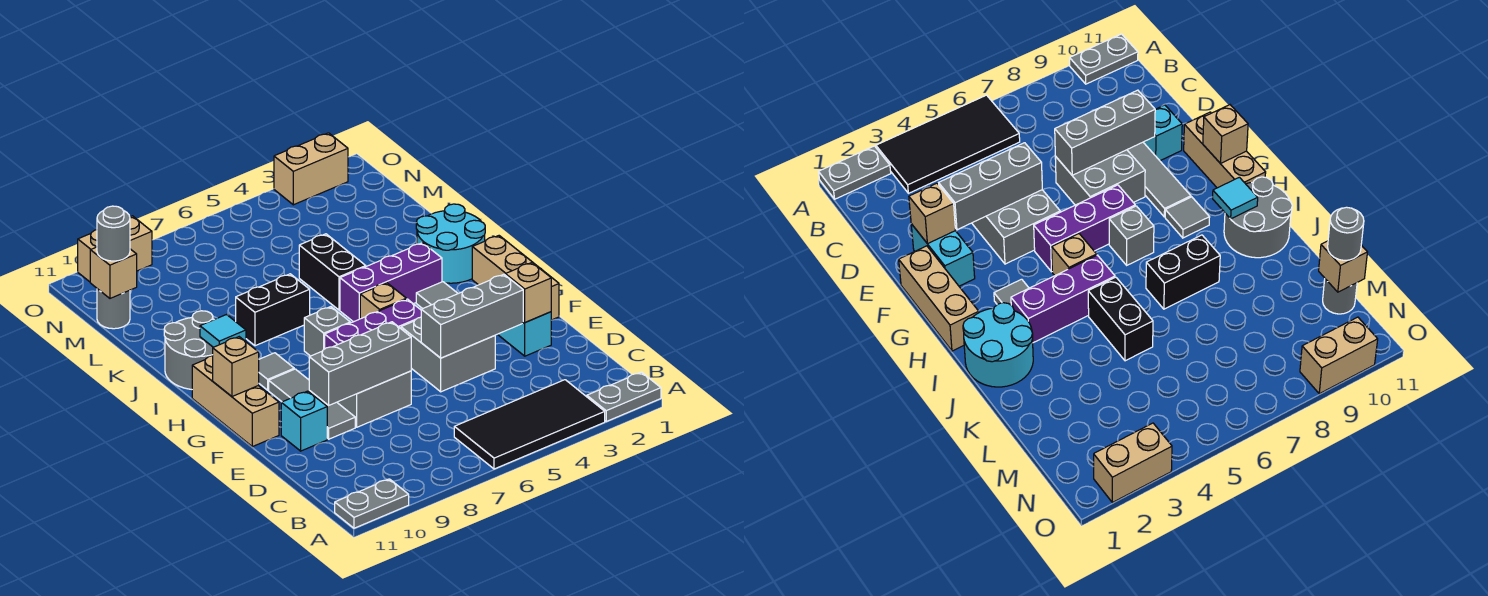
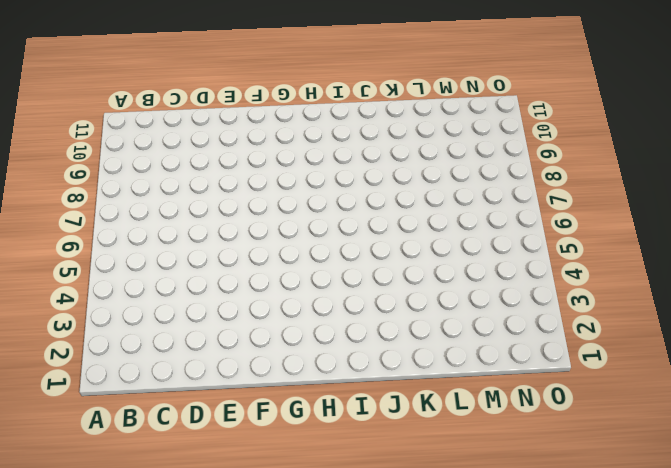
none -> grey plate A1:A2 level 1
none -> black tile A3:B6 level 1
none -> grey plate A10:A11 level 1
none -> cyan brick E2:F2 level 1

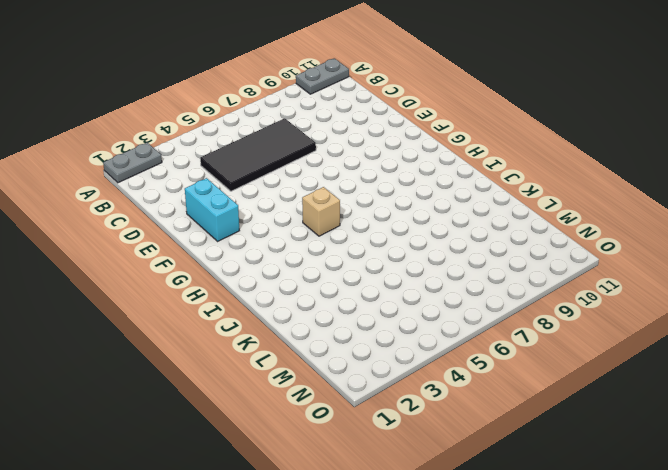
black tile C4:D7 level 1 -> black tile A3:B6 level 1
none -> grey brick E4:F5 level 1
none -> grey brick E7:F8 level 1
none -> grey tile E9:G9 level 1
none -> cyan brick E10 level 1

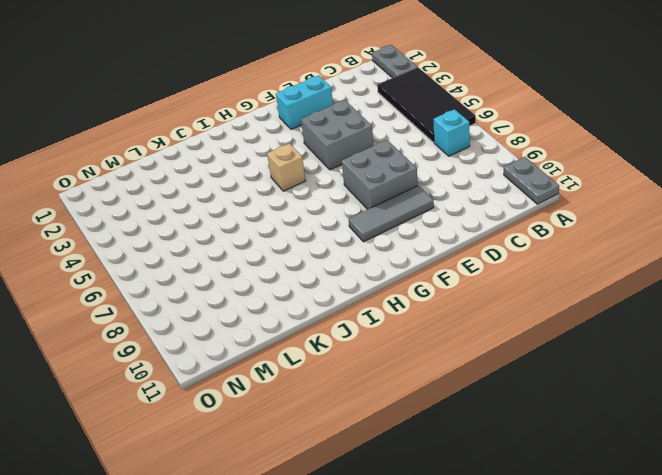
cyan brick B7 level 1 -> cyan brick E10 level 1
none -> tan brick F1:H1 level 1
none -> tan brick F11:H11 level 1
none -> purple brick G5:G7 level 1
none -> grey tile H3 level 1

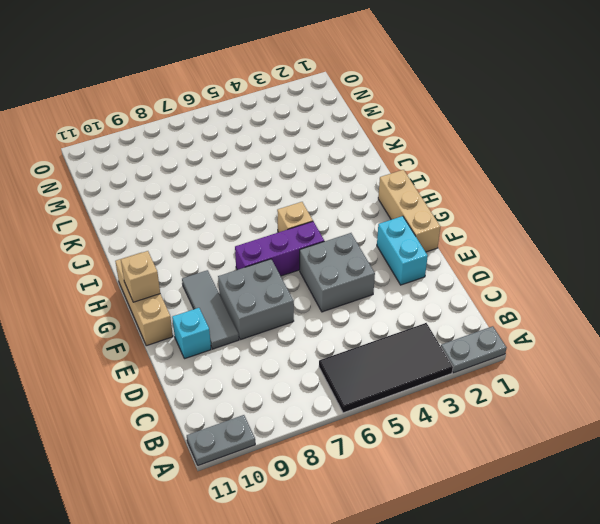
none -> grey tile H3 level 1
none -> grey brick H7 level 1
none -> grey tile H9 level 1
none -> cyan round brick I1:J2 level 1

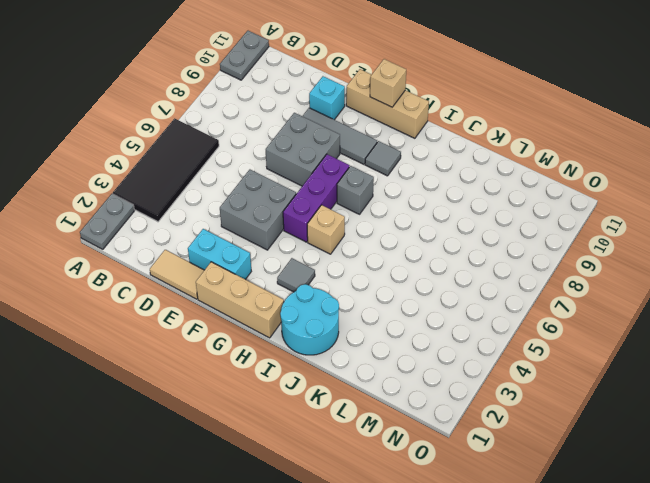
tan tile D1:E1 level 1 -> none
none -> purple brick I3:I5 level 1
none -> grey round brick I10:J11 level 1
none -> black brick J5:K5 level 1
none -> black brick J7:J8 level 1

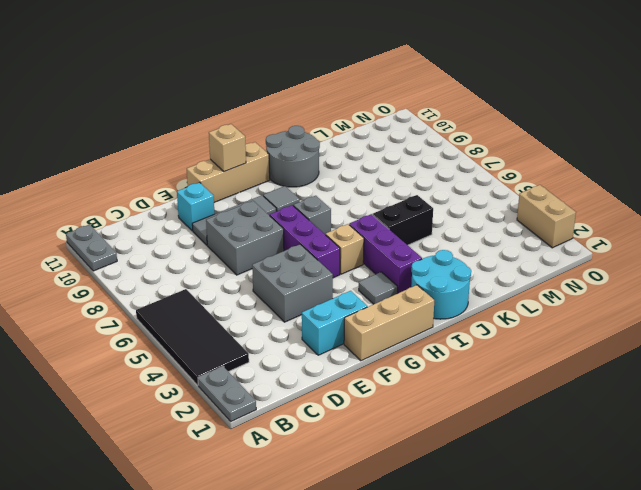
none -> black brick J7:J8 level 1
none -> grey round brick M11 level 1
none -> tan brick O9:O10 level 1
none -> tan brick E2 level 2

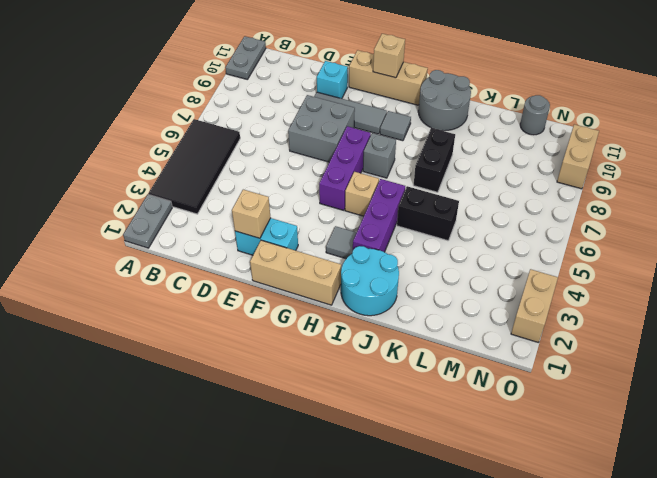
none -> grey brick E4:F5 level 1
none -> grey brick E3:E5 level 2
none -> grey brick E7:E9 level 2
none -> cyan tile I10 level 2

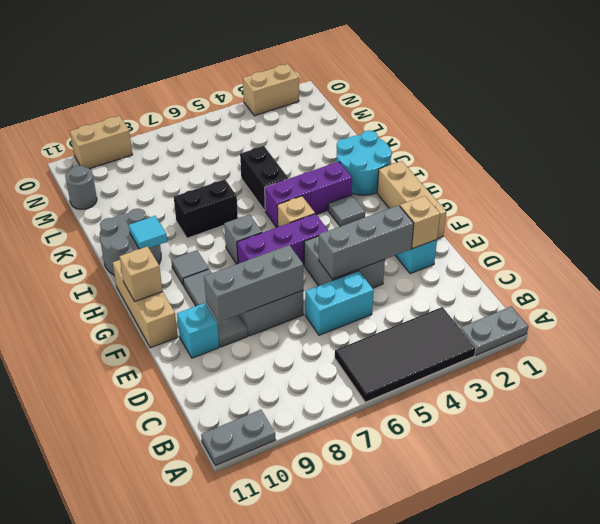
cyan brick D5:D6 level 1 -> none
none -> tan brick M11 level 2
none -> grey round brick M11 level 3

